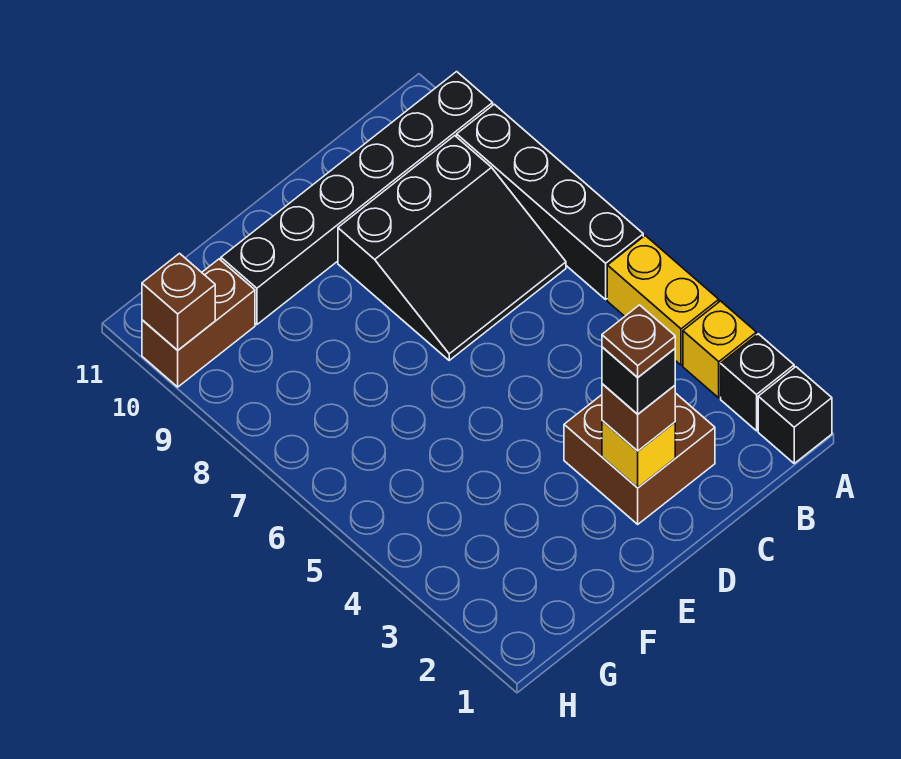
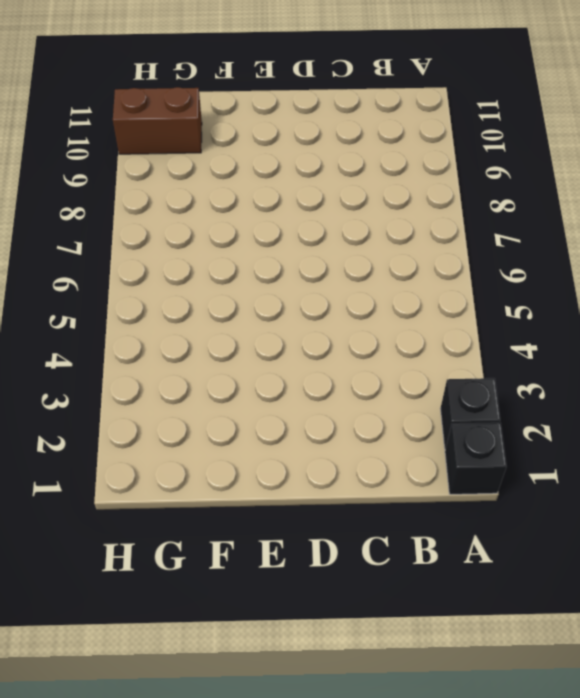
none -> yellow brick A3 level 1
none -> yellow brick A4:A5 level 1
none -> black brick A6:A9 level 1

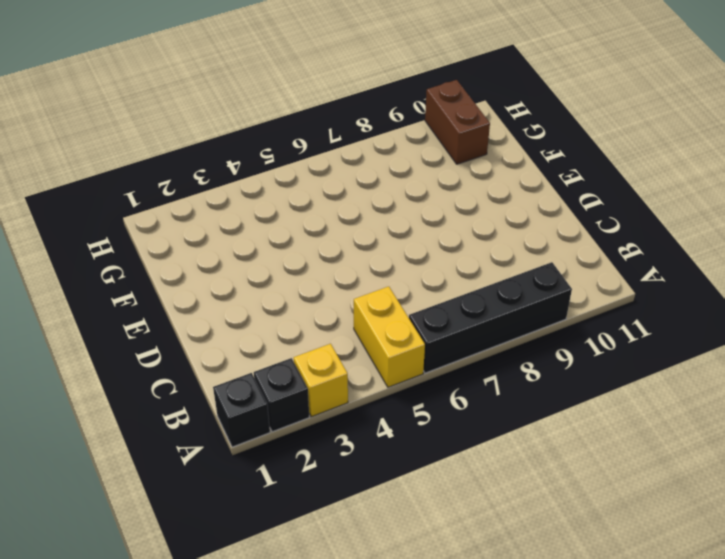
yellow brick A5:B5 level 1 -> yellow brick A4:A5 level 1
none -> black brick A10:F10 level 1
none -> black slope B7:D9 level 1 top 9
none -> brown brick C2:D3 level 1

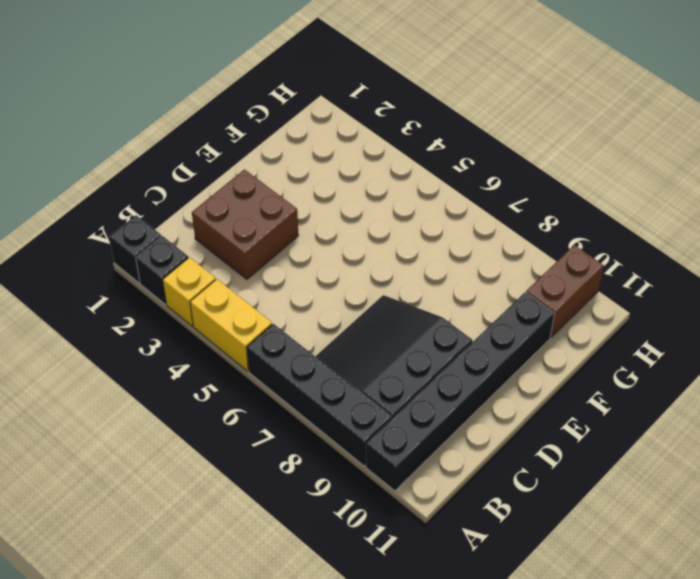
none -> yellow brick D2 level 2
none -> brown brick H10 level 2
none -> brown brick D2 level 3

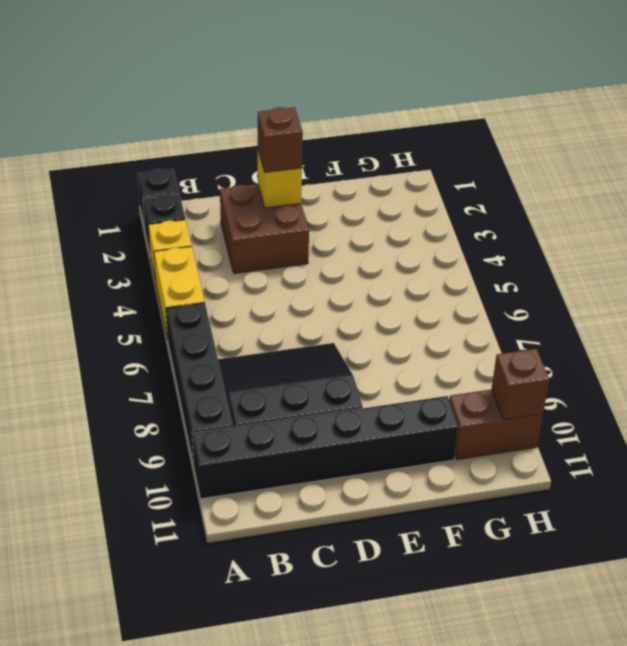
none -> black brick D2 level 4
none -> brown plate D2 level 5

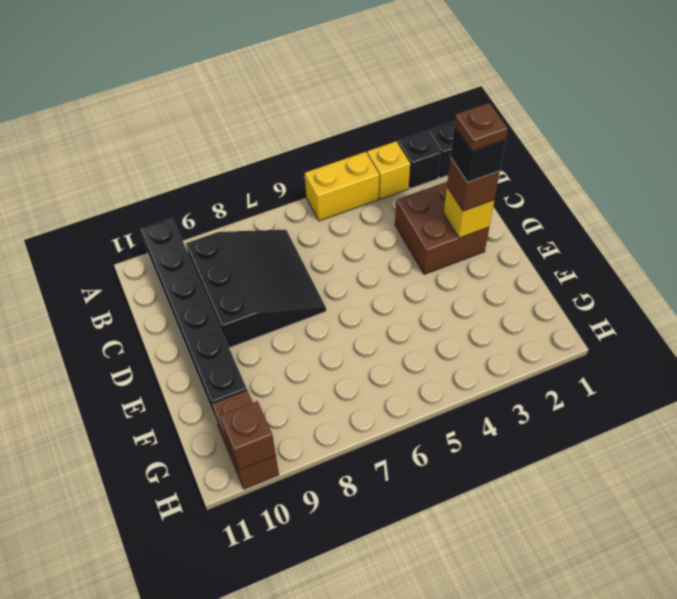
none -> black brick A6:A9 level 1

